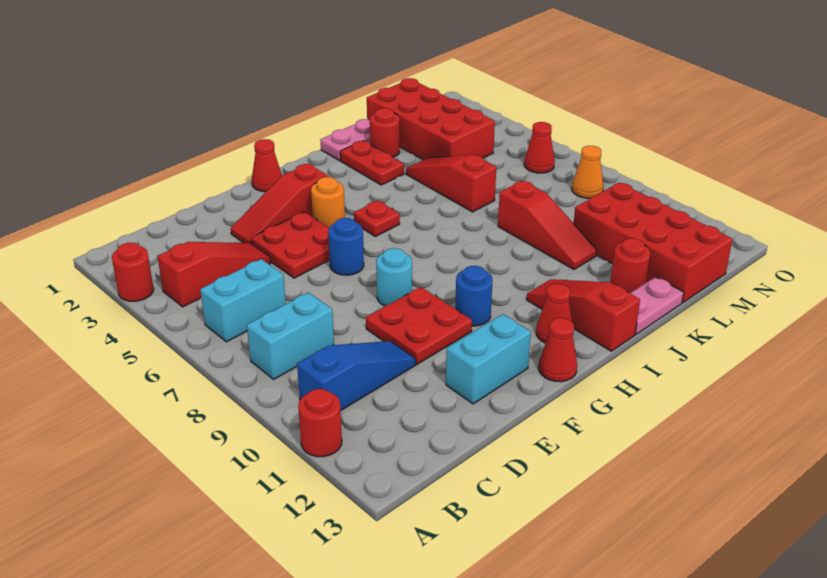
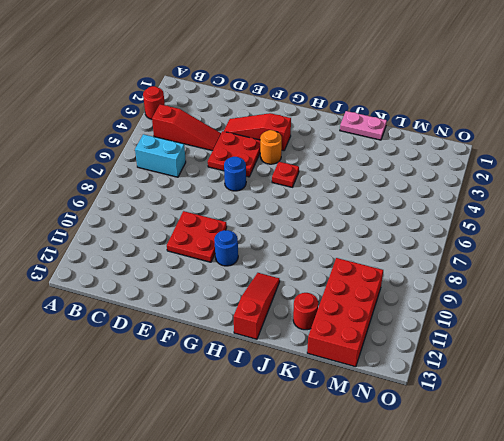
none -> red round brick A11 level 1
none -> cyan brick B8:C8 level 1
none -> blue slope B10:D10 level 1 top B
none -> cyan brick E12:F12 level 1

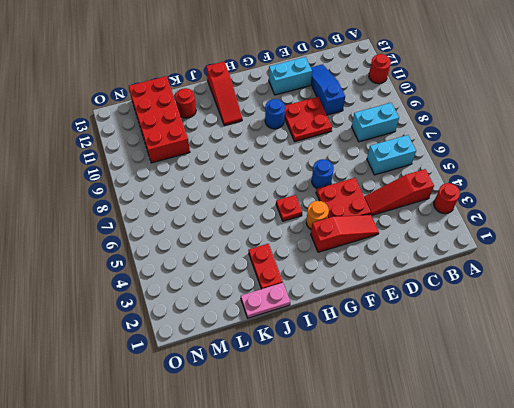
blue slope D10:D12 level 1 top 10 -> blue slope B10:D10 level 1 top B
none -> cyan round brick F8 level 1
none -> red cone G1 level 1
none -> red cone G13 level 1
none -> red cone H12 level 1

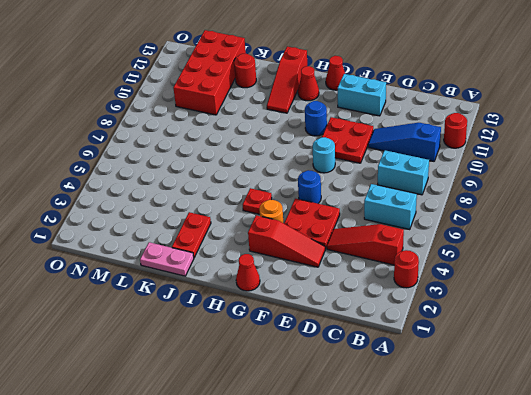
none -> pink plate J13:K13 level 1
none -> red round brick K2 level 1
none -> red slope K4:K6 level 1 top 6
none -> red slope K8:K10 level 1 top 8

